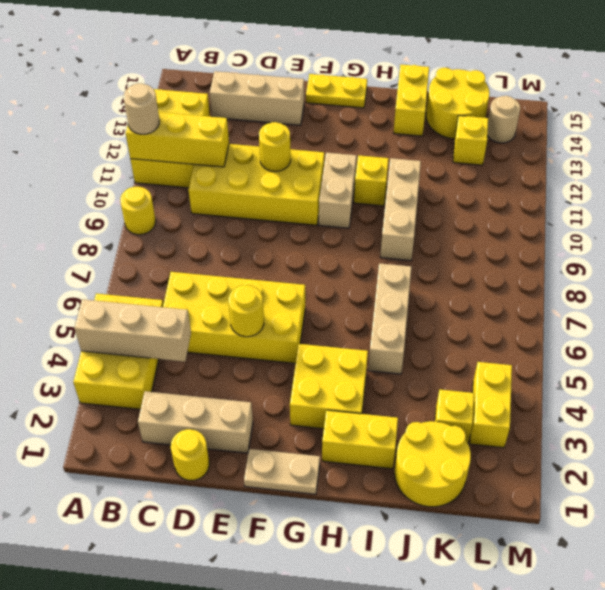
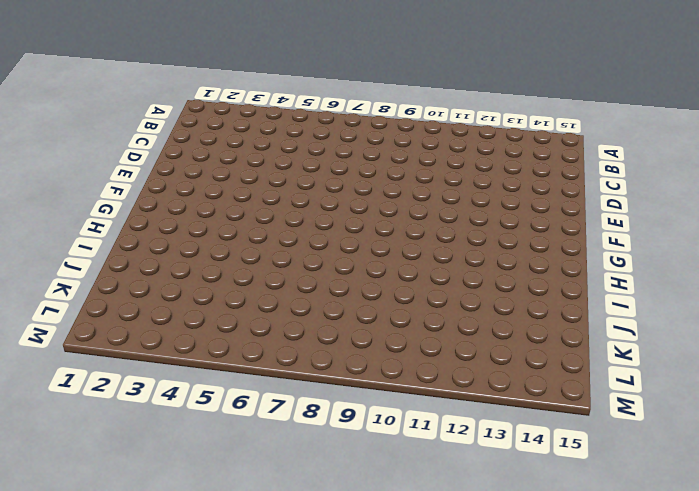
none -> yellow brick A3:B5 level 1
none -> yellow round brick A9 level 1
none -> yellow brick A11:B13 level 1

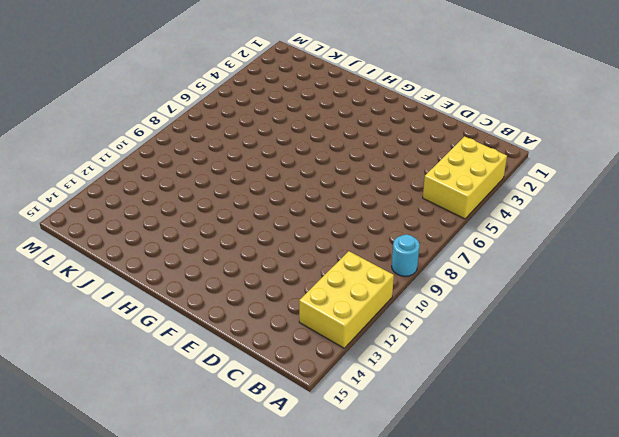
cyan round brick A9 level 1 -> yellow round brick A9 level 1
none -> tan brick C2:E2 level 1
none -> yellow brick C5:F6 level 1
none -> yellow brick C10:F11 level 1

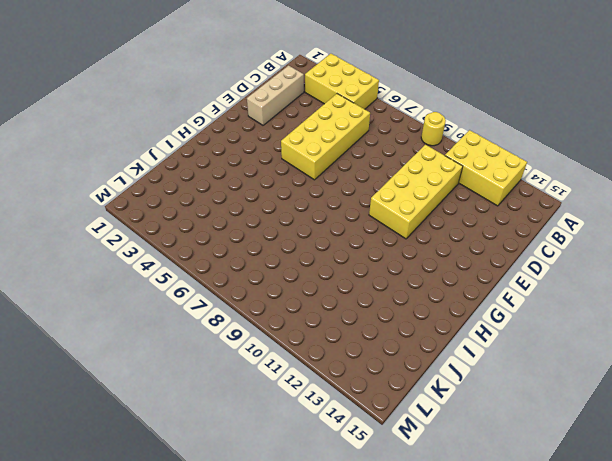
none -> tan brick C14:E14 level 1
none -> yellow round brick D1 level 1
none -> tan plate F1:G1 level 1

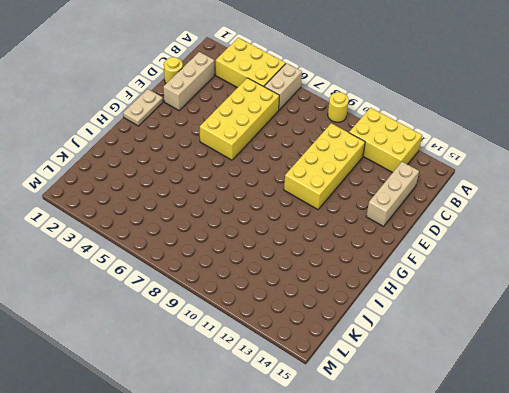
tan brick A6:B6 level 1 -> tan brick G10:G11 level 1
none -> yellow plate F15:G15 level 1
none -> yellow brick G3:H4 level 1
none -> yellow brick H2:I2 level 1

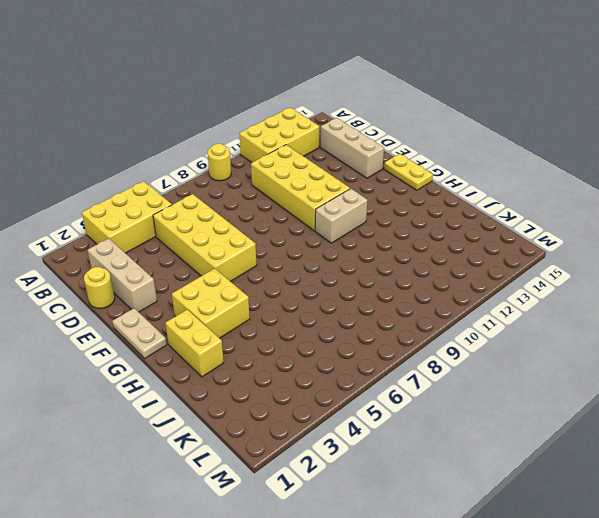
none -> yellow brick H11 level 1
none -> tan brick I5:I7 level 1
none -> tan brick I9:I11 level 1

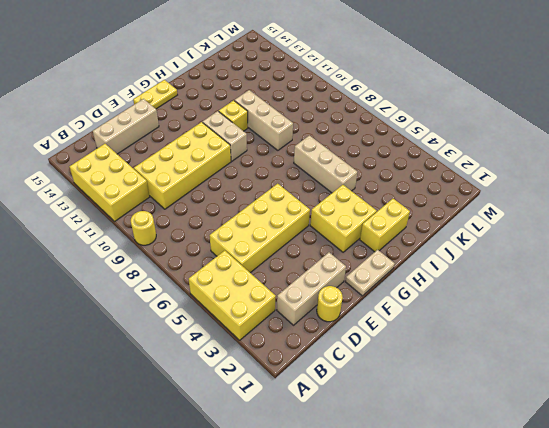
none -> yellow brick I14:I15 level 1
none -> yellow round brick J1:K2 level 1
none -> yellow round brick J14:K15 level 1

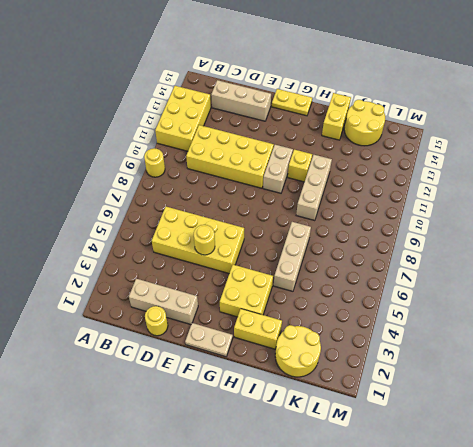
none -> yellow brick A3:B5 level 1
none -> yellow brick K3 level 1
none -> yellow brick K13 level 1

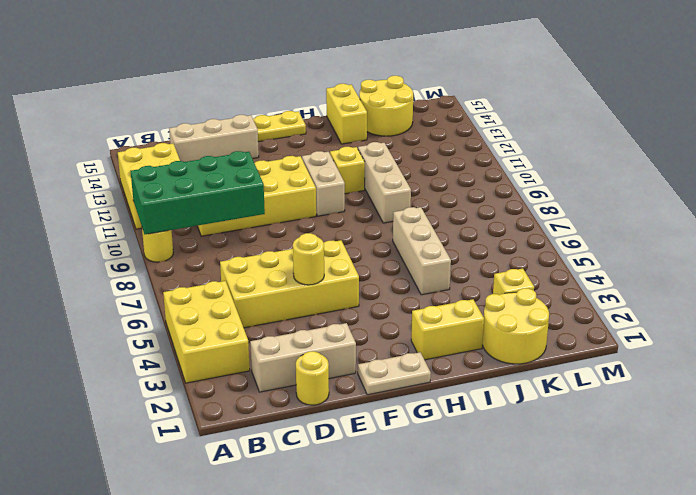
green brick A9:D10 level 2 -> none
none -> yellow brick G3:H4 level 1
none -> yellow brick K13 level 1
none -> yellow brick L3:L4 level 1

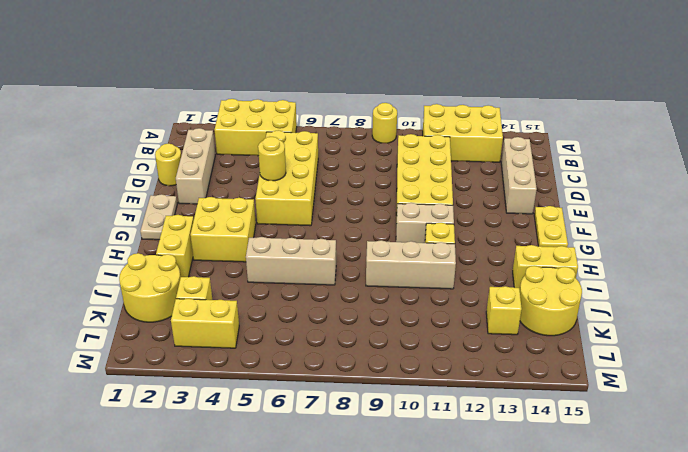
none -> tan round brick L14 level 1
none -> tan brick A4:C4 level 2
none -> yellow brick A11:C11 level 2

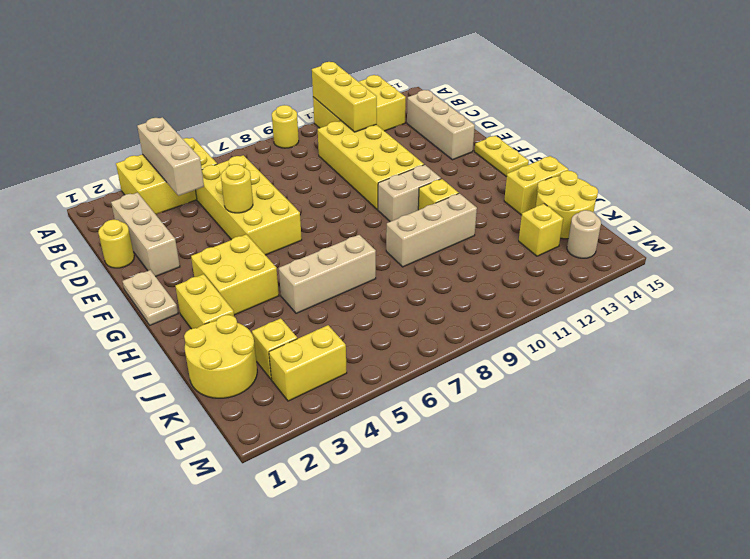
none -> yellow round brick E11 level 2
none -> tan round brick A11 level 3

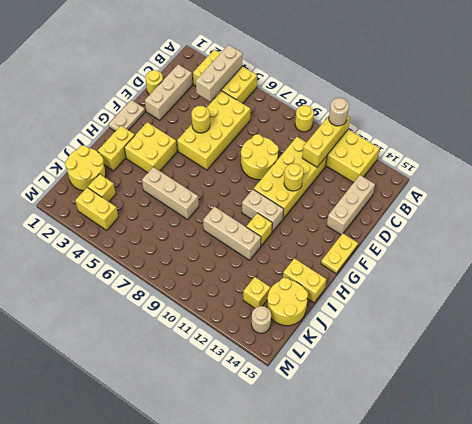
yellow round brick D8:E9 level 1 -> none

